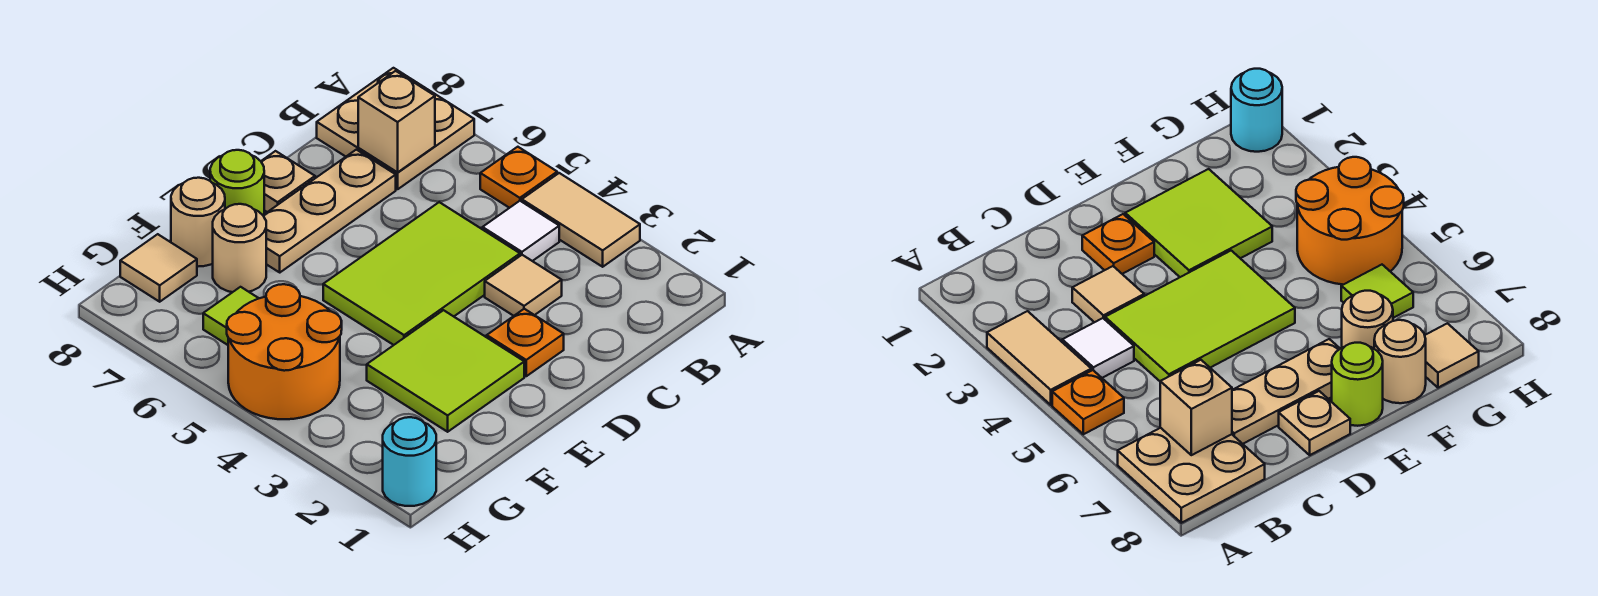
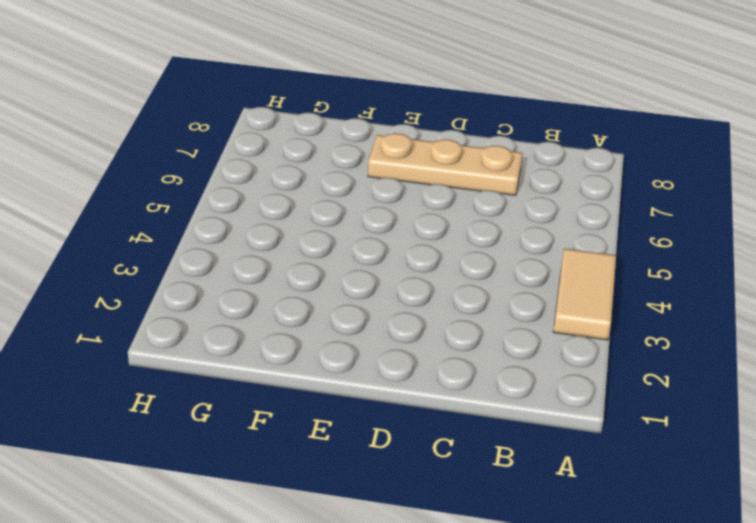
none -> orange plate A5 level 1
none -> tan plate A7:B8 level 1
none -> white tile B4 level 1

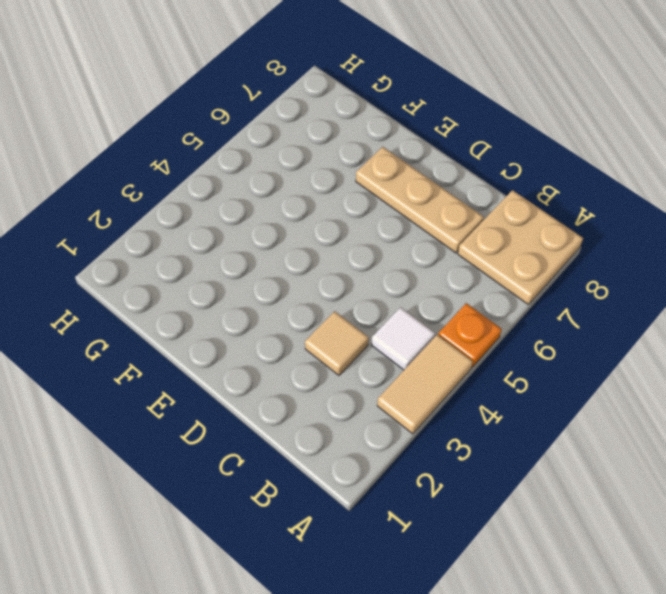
none -> lime tile C4:E5 level 1
none -> orange plate D2 level 1
none -> tan plate D8 level 1

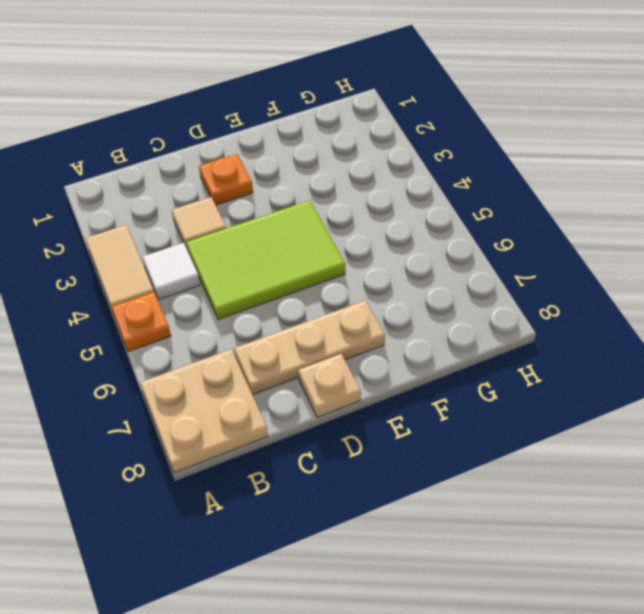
none -> lime tile E2:F3 level 1
none -> lime round brick E8 level 1
none -> tan round brick F7 level 1

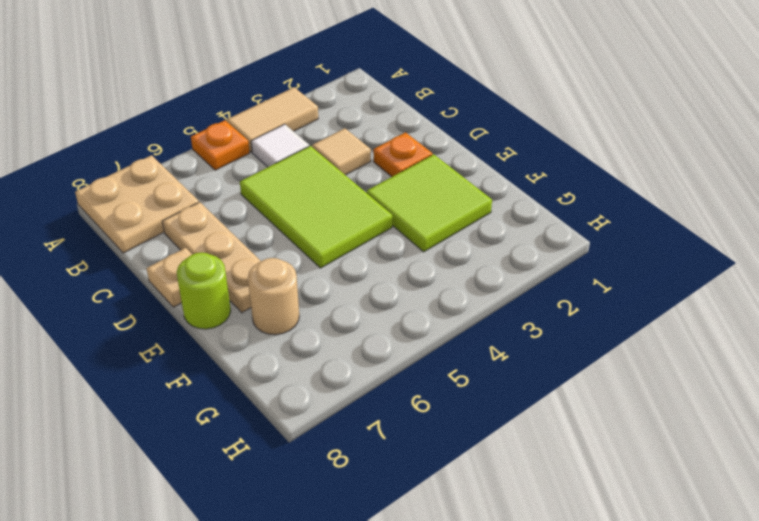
none -> tan round brick F8 level 1
none -> orange round brick G4:H5 level 1
none -> lime tile G6 level 1

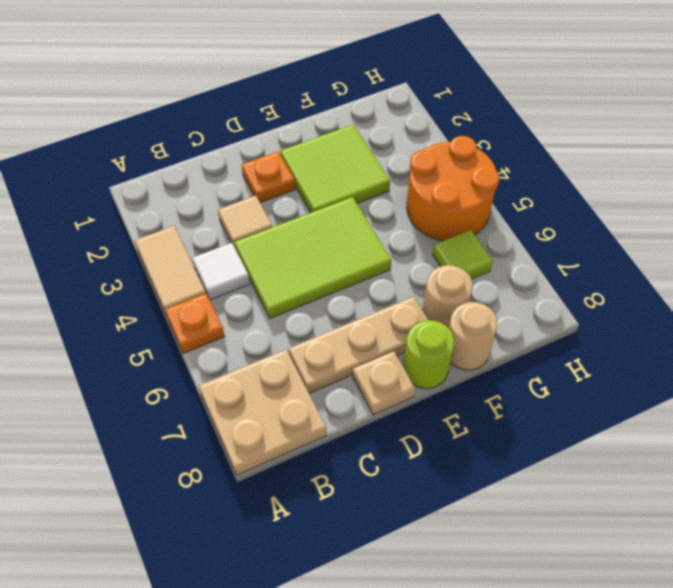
none -> tan tile G8 level 1
none -> cyan round brick H1 level 1
none -> tan brick B7 level 2

